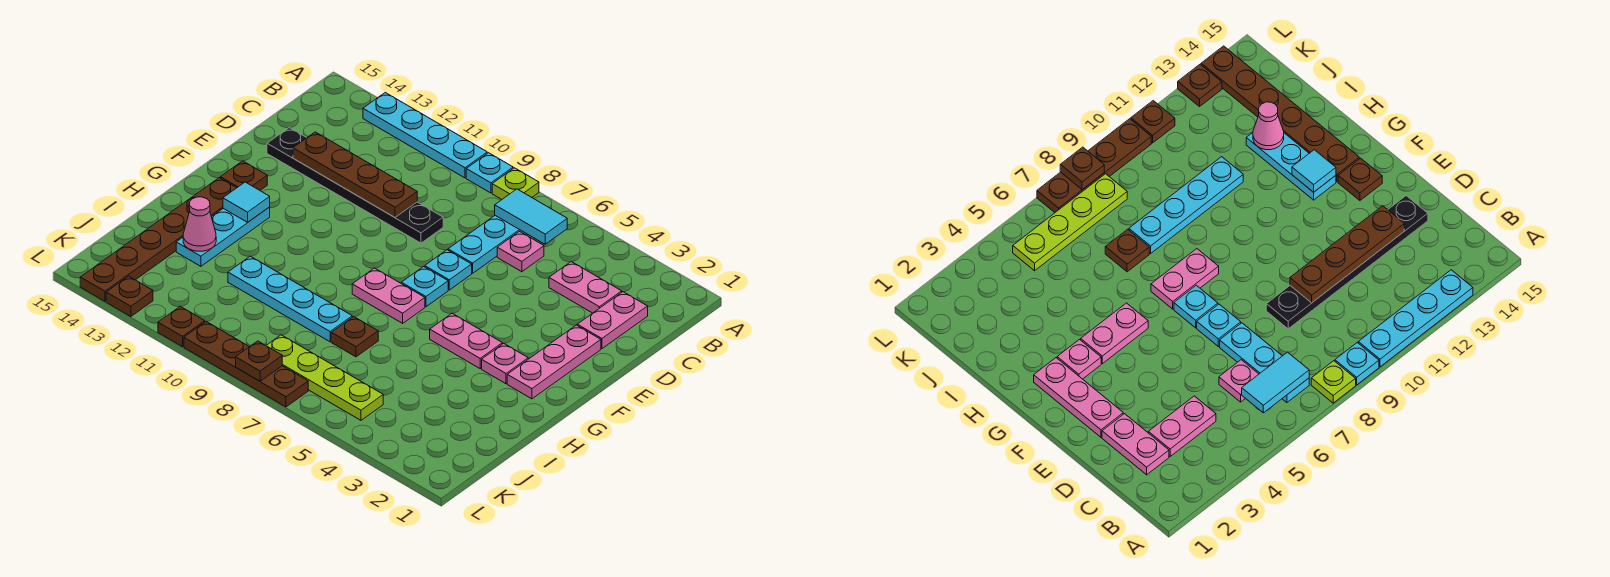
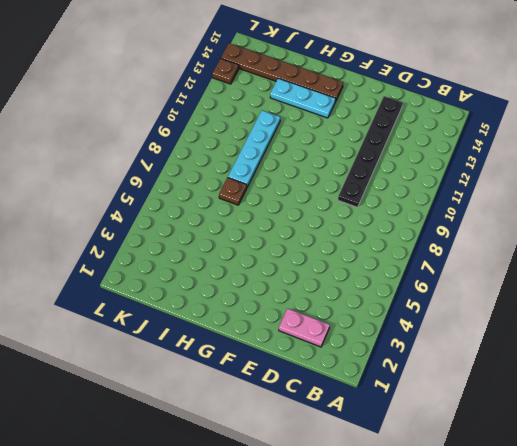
none -> lime plate A8 level 1
none -> cyan plate A9 level 1
none -> cyan plate A10:A13 level 1

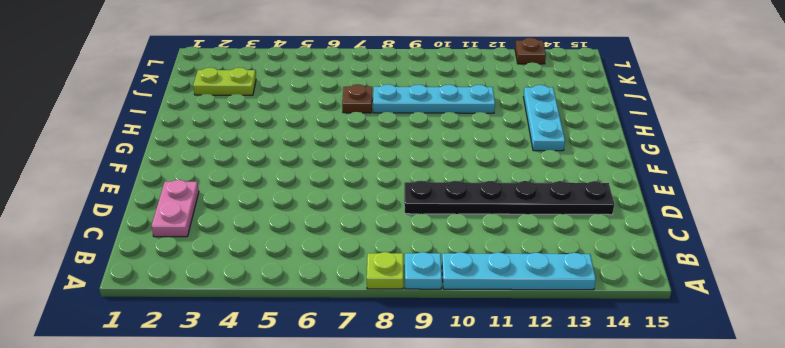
lime plate J2:J3 level 1 -> none
none -> cyan plate B7:D7 level 1
none -> pink plate C3:C4 level 1
none -> pink plate C6 level 1

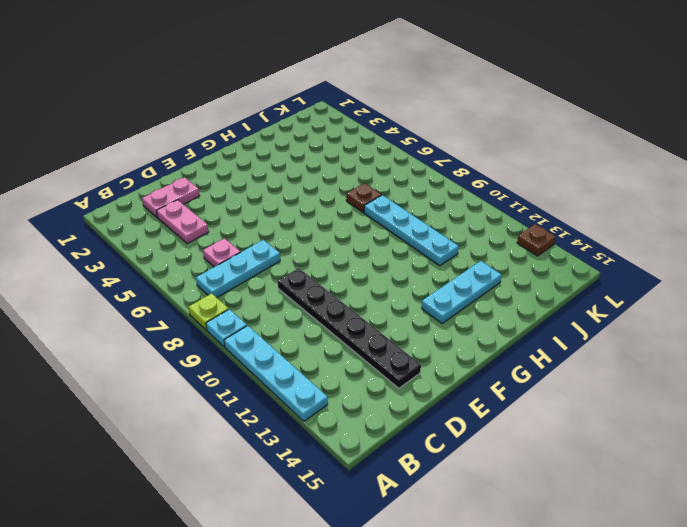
none -> pink plate E2:G2 level 1
none -> cyan plate E7 level 1
none -> cyan plate F7 level 1

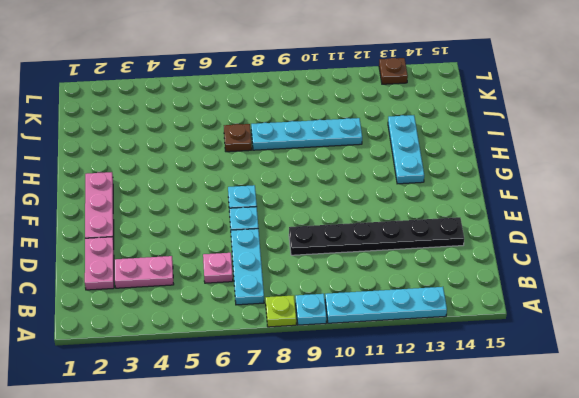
none -> brown plate F14 level 1
none -> pink plate G3 level 1
none -> pink plate G4:G5 level 1

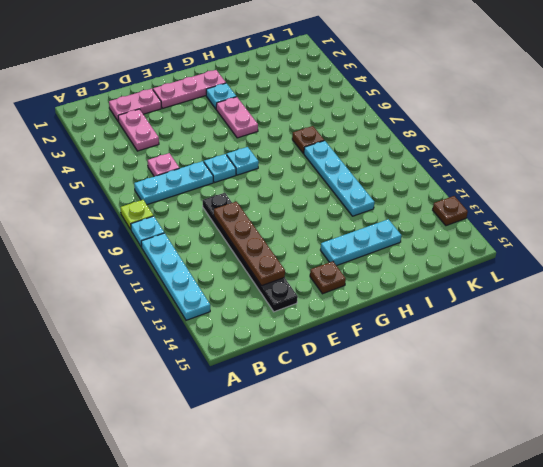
cyan plate G3 level 1 -> pink plate G3 level 1
none -> pink plate G7:G8 level 1
none -> brown plate G14:L14 level 1
none -> lime plate K5:K8 level 1

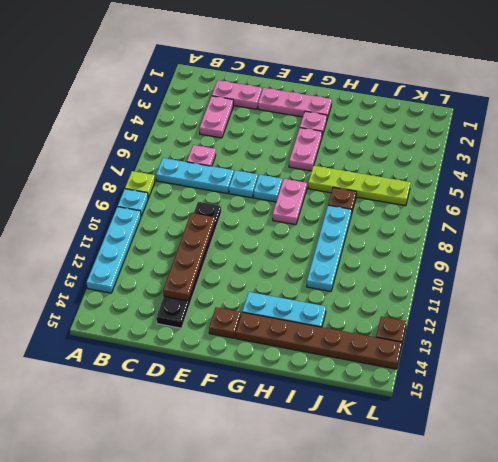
lime plate H6:K6 level 1 -> lime plate K5:K8 level 1
none -> brown plate L7:L10 level 1
none -> brown plate L11 level 1
none -> cyan tile B6:B7 level 2

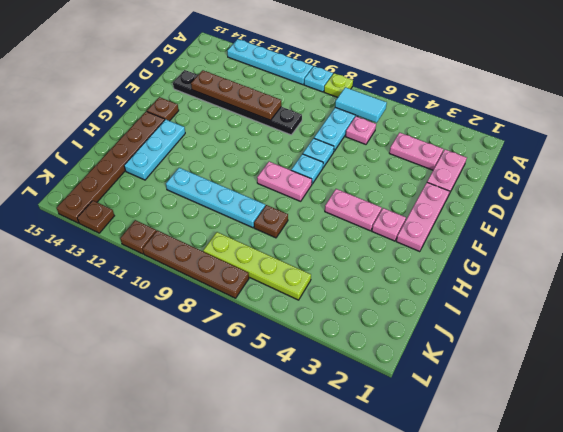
none -> cyan tile G13 level 2
none -> pink cone I13 level 2
none -> brown plate L8 level 2

